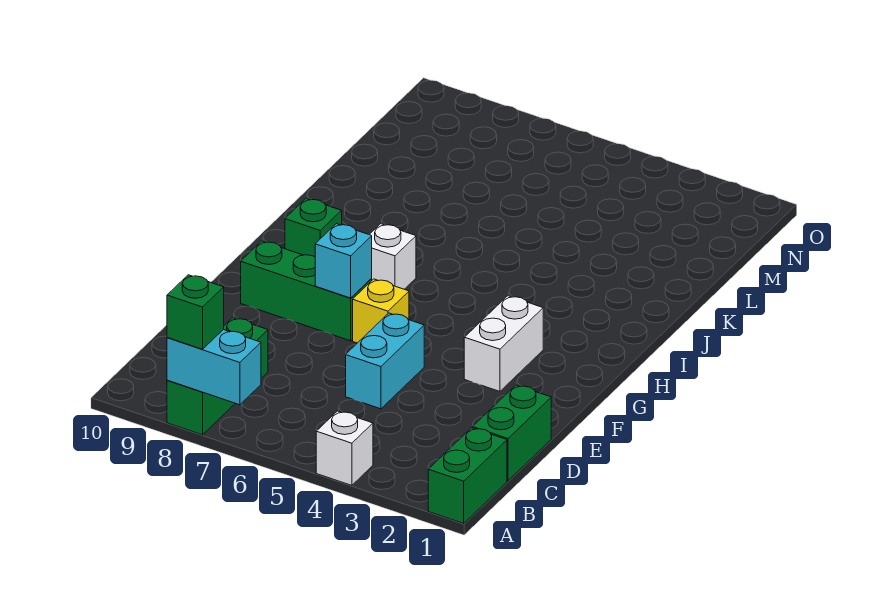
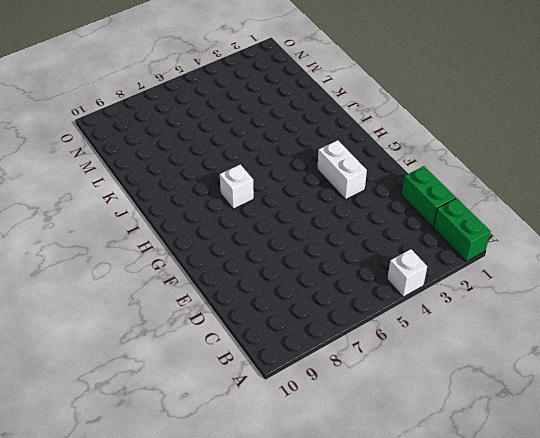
none -> green brick A8:C8 level 1
none -> cyan brick D5:E5 level 1
none -> yellow brick F6 level 1

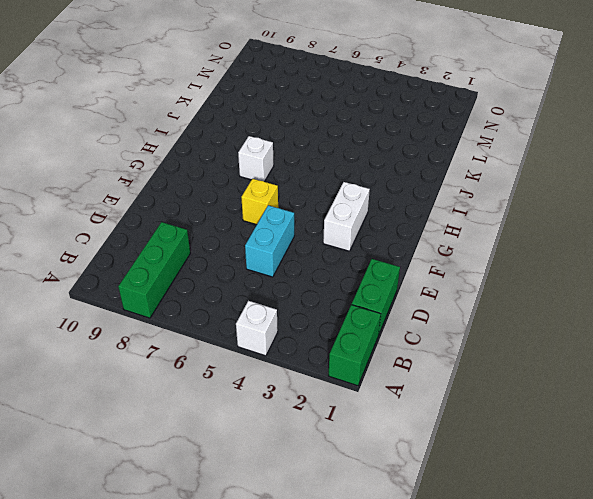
none -> green brick F7:F9 level 1
none -> green brick H9 level 1
none -> cyan brick A7:A8 level 2

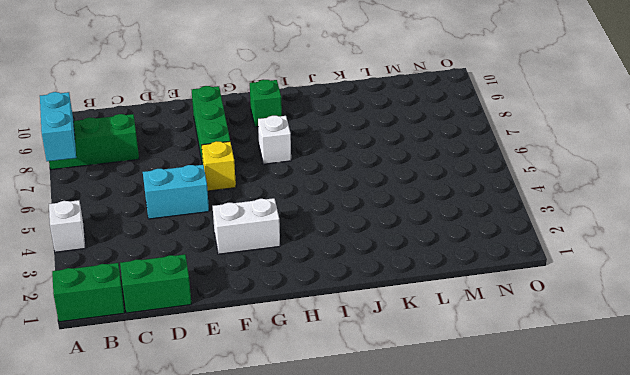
none -> cyan brick F7 level 2
none -> green brick A8 level 3

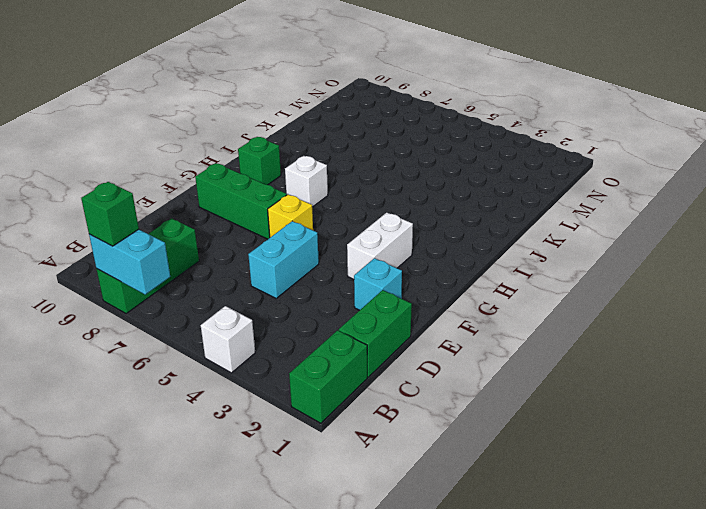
cyan brick E2 level 1 -> cyan brick F7 level 2

